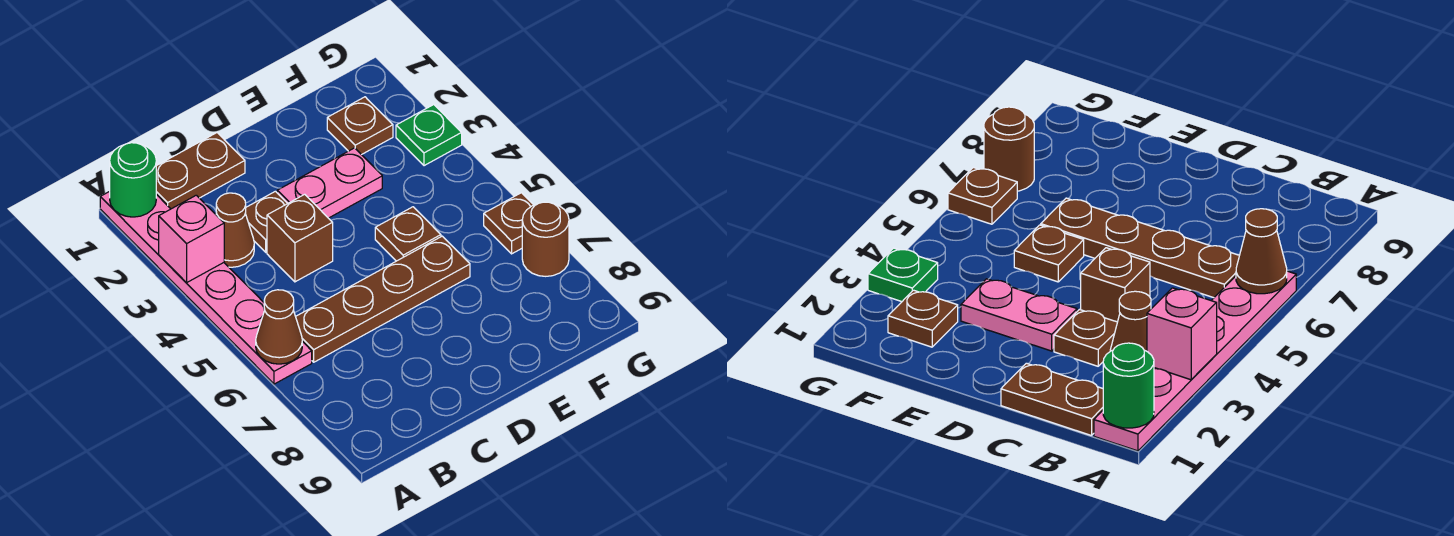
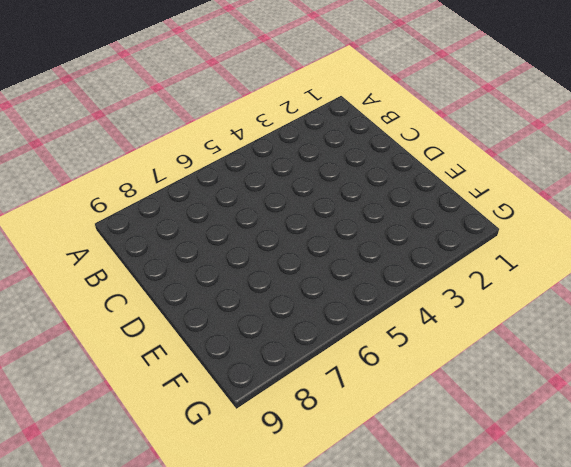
none -> pink plate A1:A6 level 1
none -> brown plate B1:C1 level 1
none -> brown cone B3 level 1

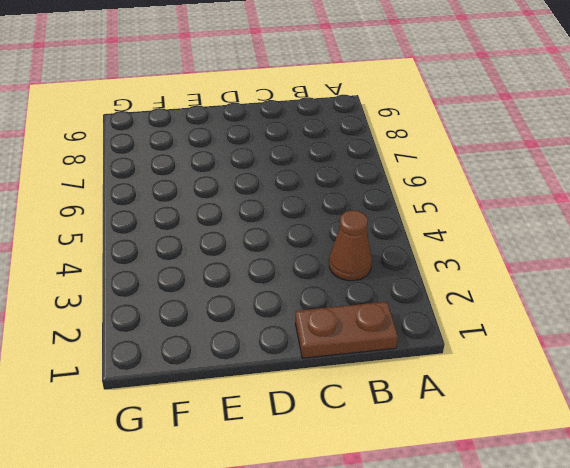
none -> pink plate A1:A6 level 1
none -> brown plate B6:E6 level 1
none -> brown plate C3 level 1

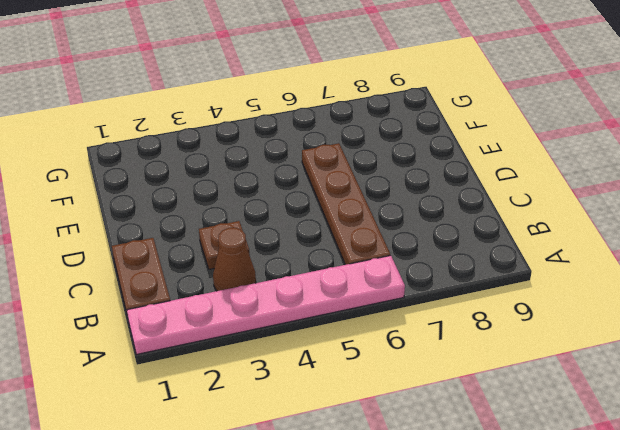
none -> brown brick C4 level 1
none -> pink plate D3:E3 level 1
none -> brown plate E5 level 1

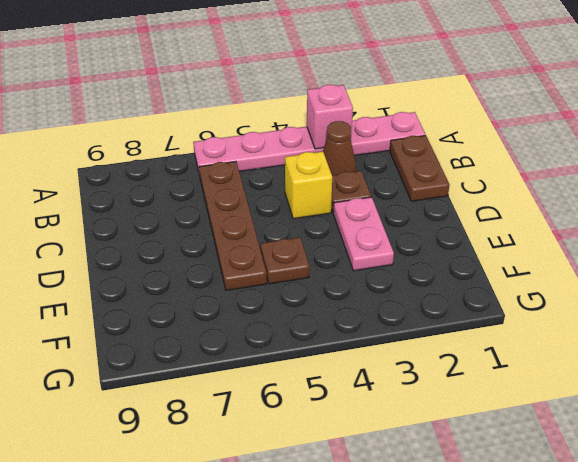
yellow brick C4 level 1 -> brown brick C4 level 1
none -> brown plate F2 level 1
none -> green plate G3 level 1
none -> brown plate G6 level 1

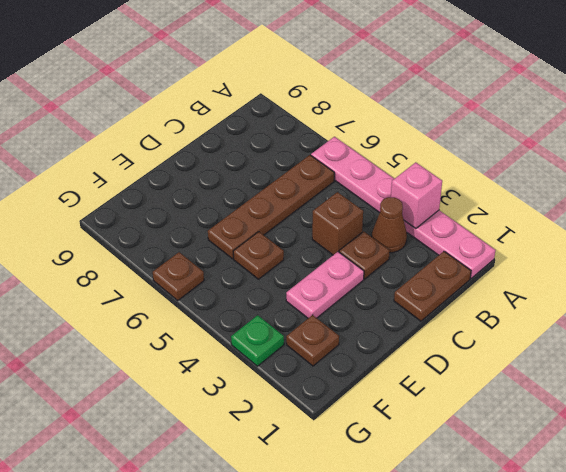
none -> brown round brick G7 level 1
none -> green round brick A1 level 2
none -> brown cone A6 level 2

